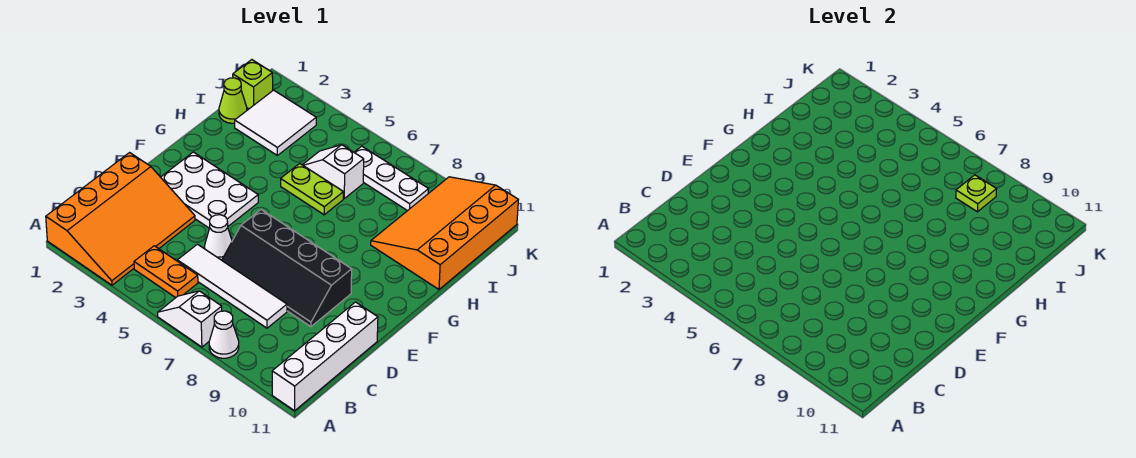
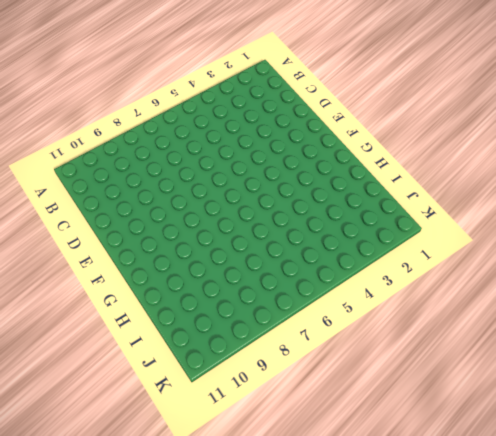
none -> orange slope A1:D3 level 1 top 1
none -> white slope A6:A7 level 1 top 7
none -> white cone A8 level 1

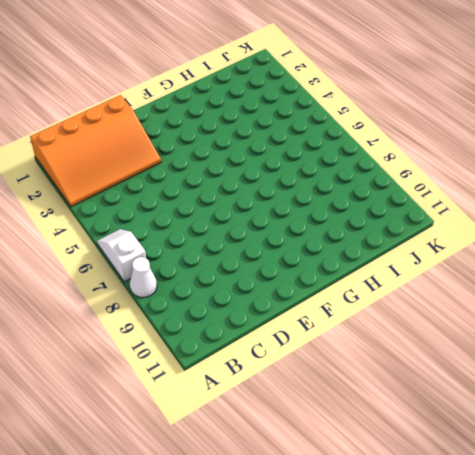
none -> white brick A11:D11 level 1
none -> orange plate B4:B5 level 1
none -> white tile C5:C8 level 1

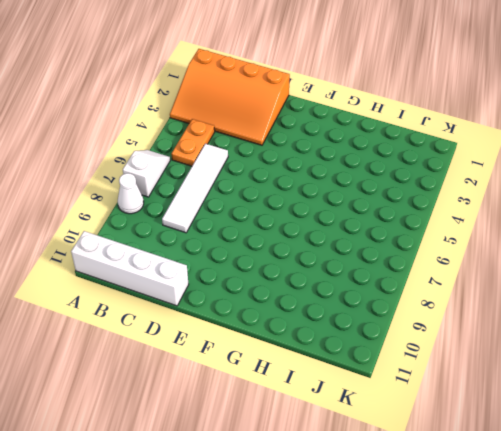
none -> white cone D5 level 1
none -> black slope D6:E9 level 1 top E
none -> white plate E2:F4 level 1

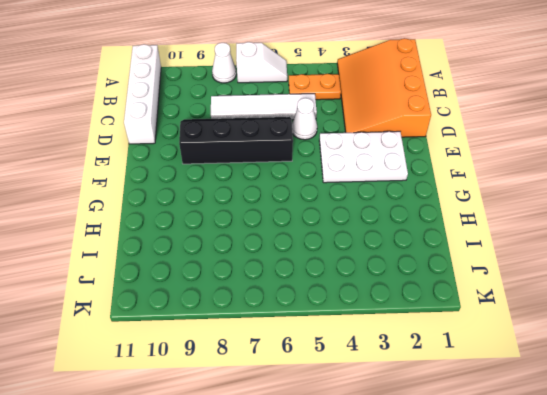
none -> lime plate H5:H6 level 1
none -> orange slope H9:K11 level 1 top 11
none -> lime cone I1 level 1

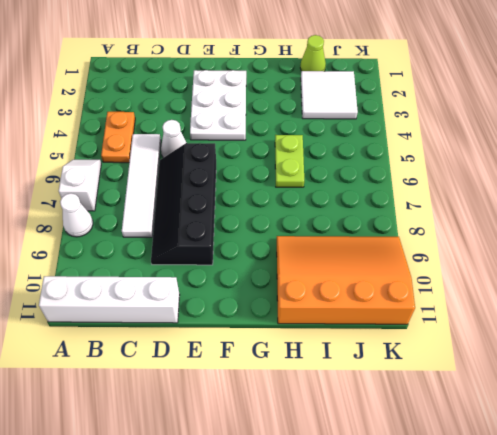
none -> orange slope A1:D3 level 1 top 1
none -> white slope I5:I6 level 1 top 6
none -> lime brick J1 level 1

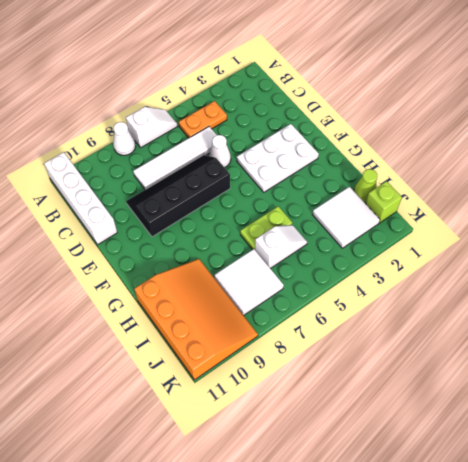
white tile I7:J8 level 1 -> white plate J6:J8 level 1
none -> orange slope A1:D3 level 1 top 1
none -> lime plate J8 level 2

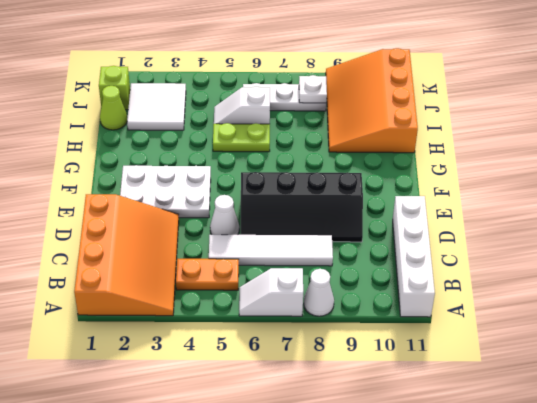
white plate J8 level 2 -> lime plate J8 level 2

